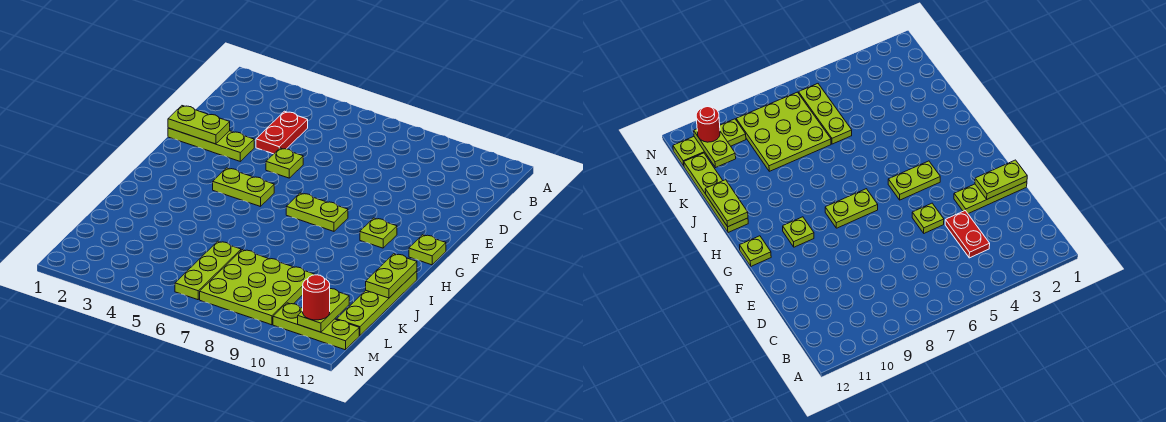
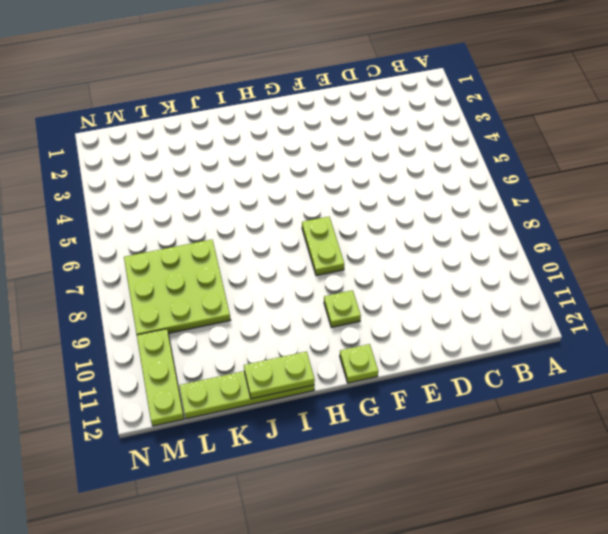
none -> red plate C4:D4 level 1
none -> lime plate E1:E3 level 1
none -> lime plate E5 level 1

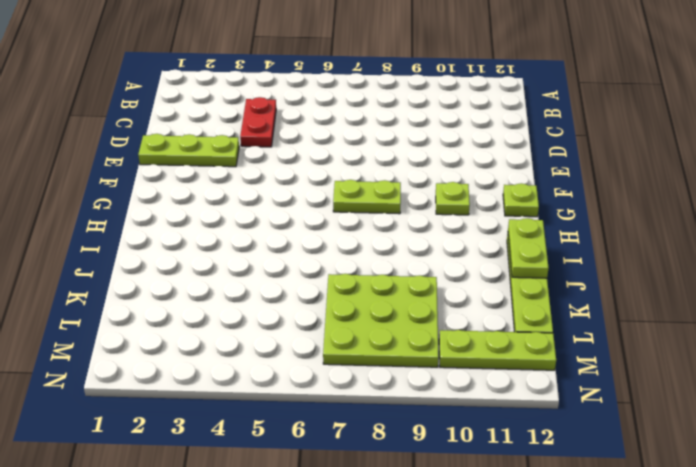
none -> lime plate E5 level 1
none -> lime plate G4:G5 level 1
none -> lime plate K6:M6 level 1

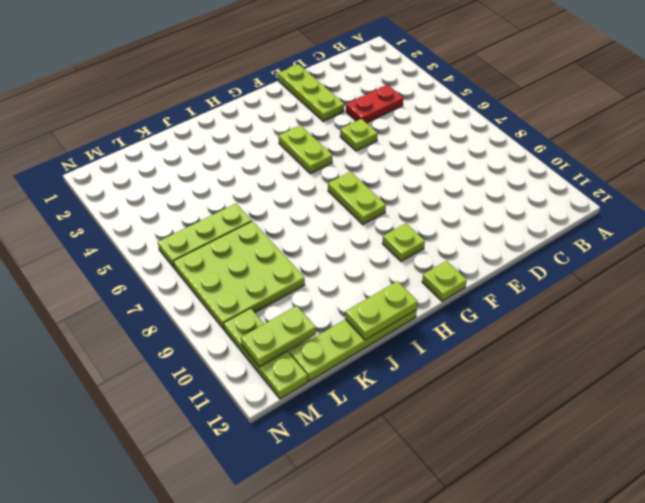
none -> lime plate E1:E2 level 2
none -> red round brick M11 level 3

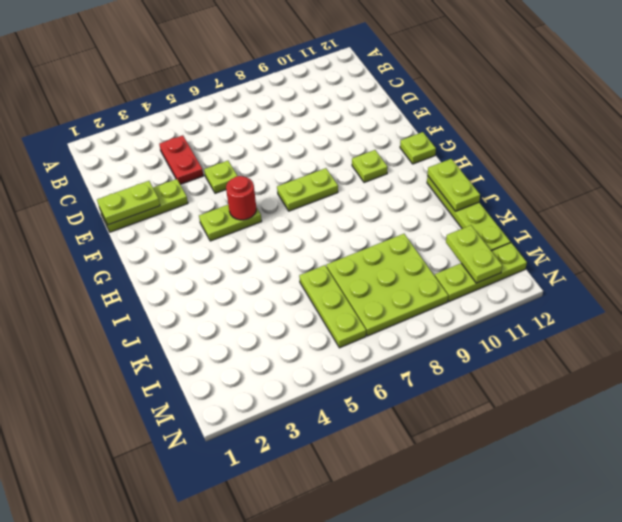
red round brick G5 level 2 -> red round brick M11 level 3

